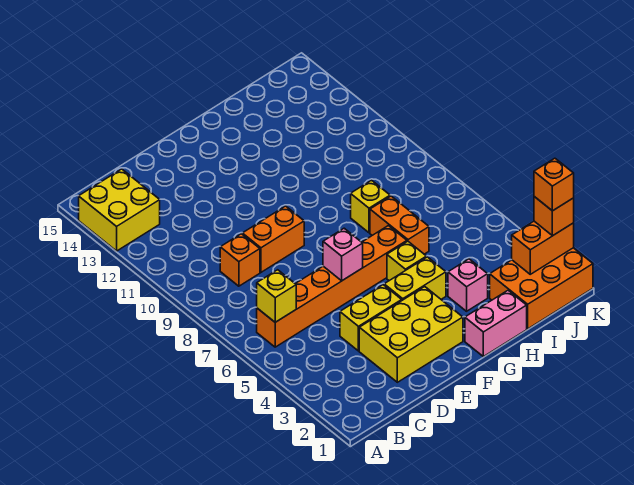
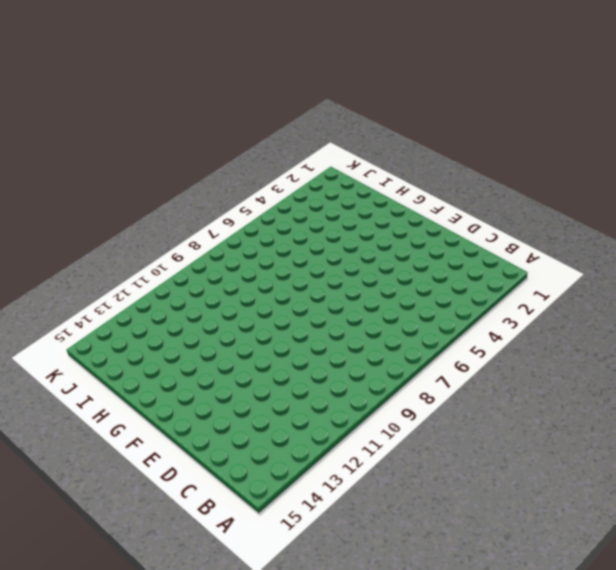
none -> yellow brick A13:B14 level 1
none -> orange brick B6:G6 level 1
none -> orange brick C9 level 1

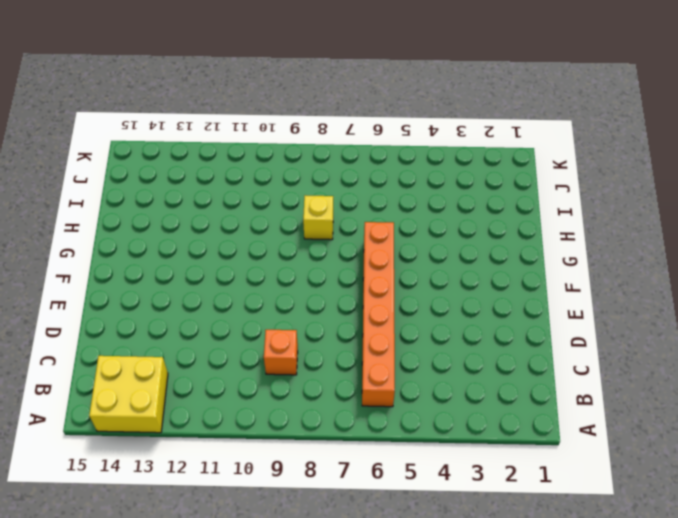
none -> yellow brick D2:F3 level 1
none -> yellow brick D4:E4 level 1
none -> orange brick D9:E9 level 1

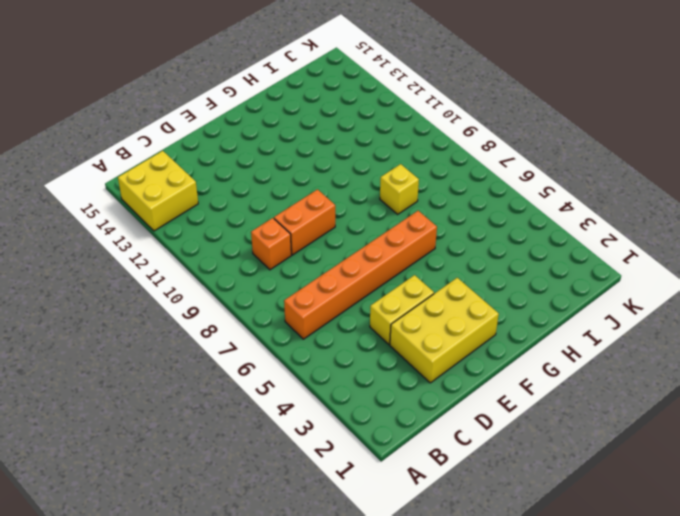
none -> yellow brick F4:G4 level 1
none -> pink brick G1:H1 level 1
none -> yellow brick G5 level 1

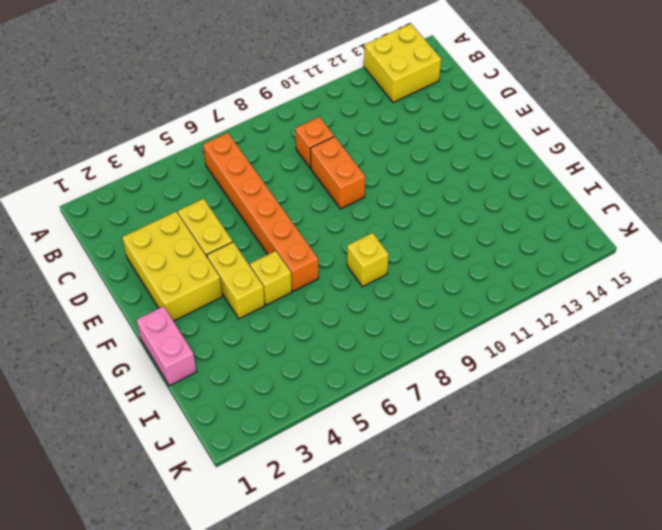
none -> pink brick H3 level 1
none -> orange brick H6:H7 level 1
none -> orange brick I1:K2 level 1

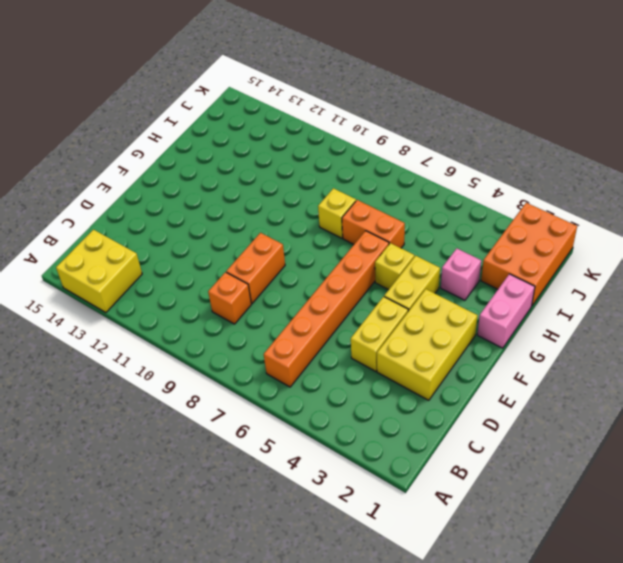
none -> yellow brick B6 level 2
none -> pink brick E6 level 2
none -> orange brick J2:K2 level 2

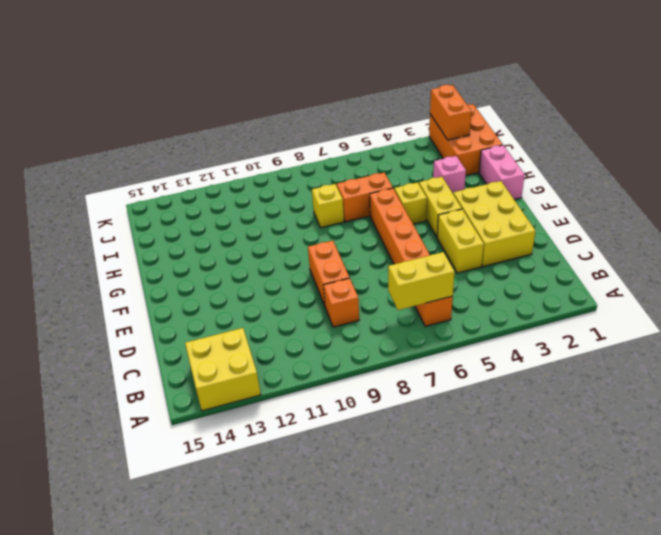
yellow brick B6:B7 level 2 -> yellow brick B6 level 2
none -> pink brick E6 level 2
none -> orange brick K2 level 3
none -> orange brick K2 level 4

